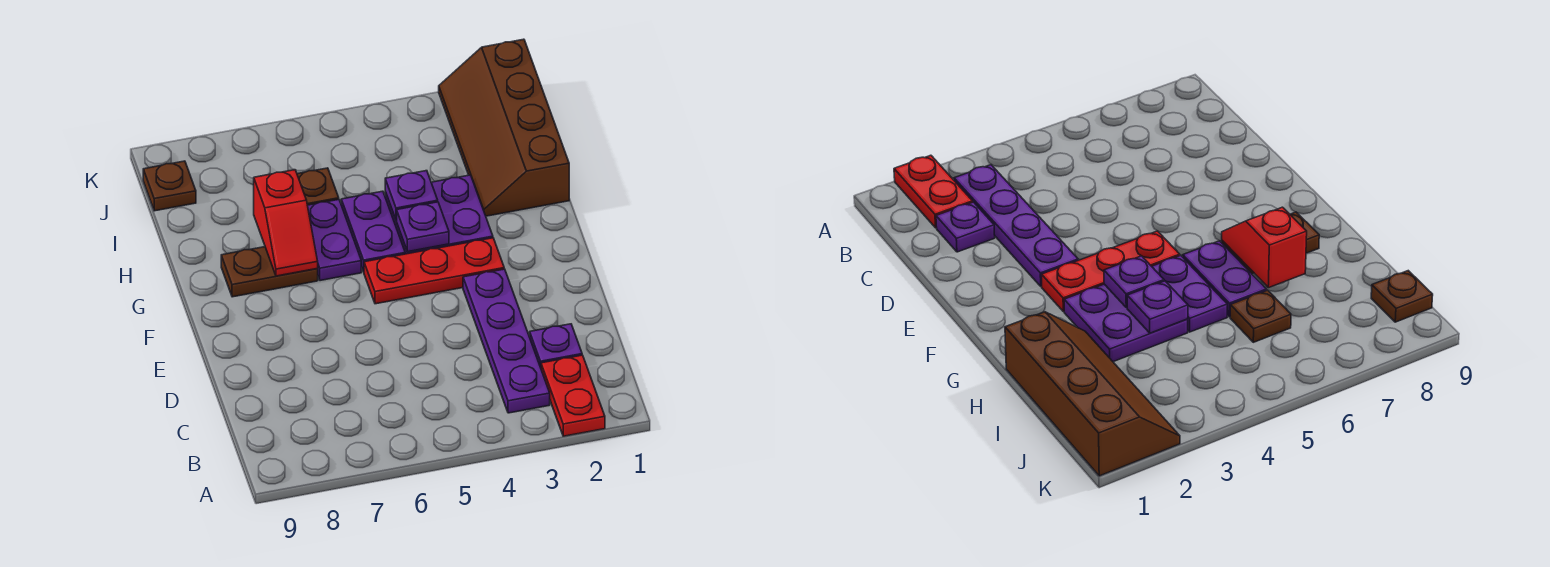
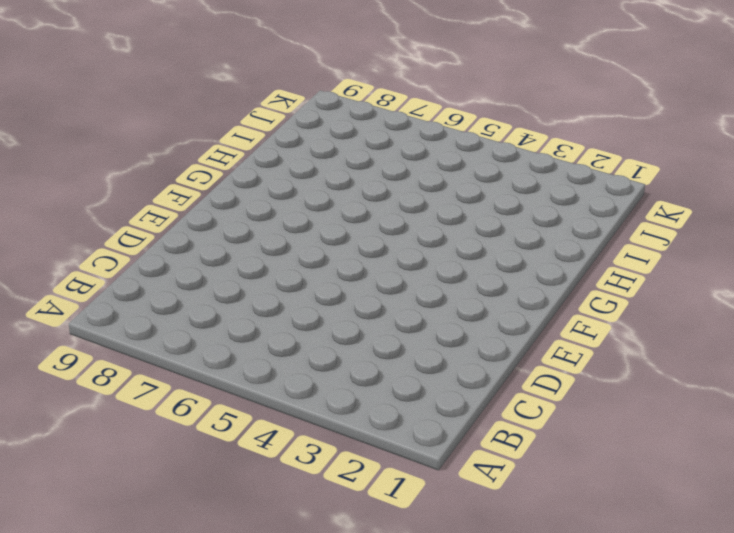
none -> red plate A2:B2 level 1
none -> purple plate B3:E3 level 1
none -> purple plate C2 level 1

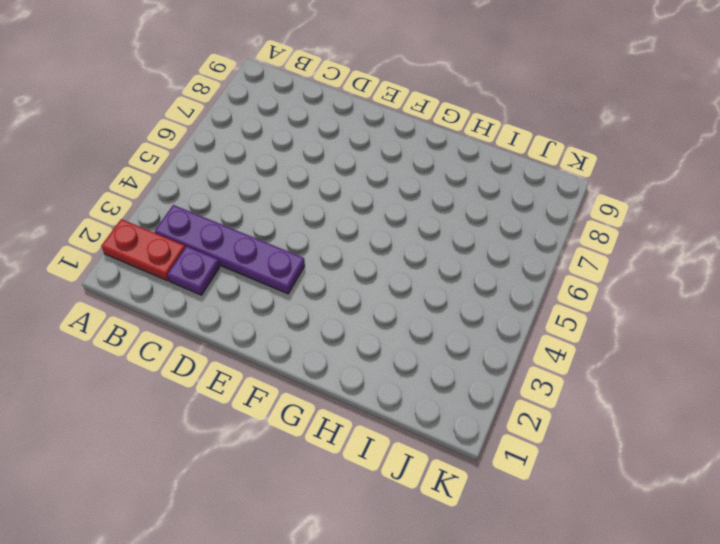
none -> red plate F3:F5 level 1
none -> purple plate G3:H4 level 1
none -> purple plate G5:H5 level 1

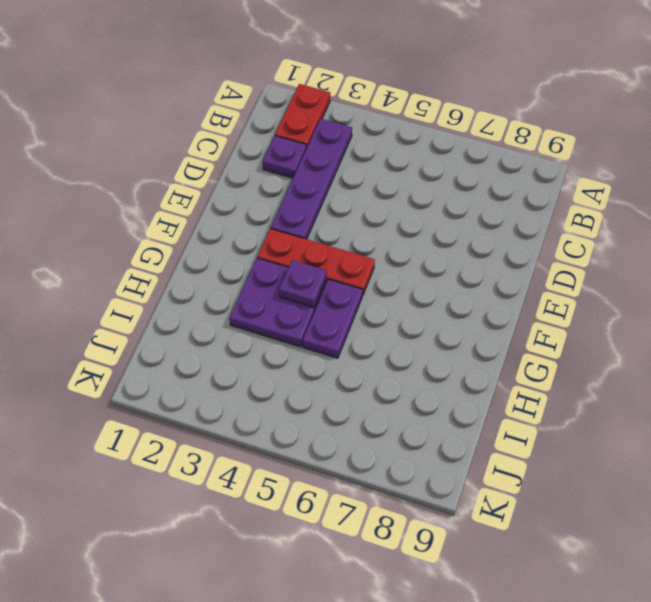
none -> purple plate G6:H6 level 1
none -> brown plate G7:G8 level 1
none -> brown slope H1:K2 level 1 top 1

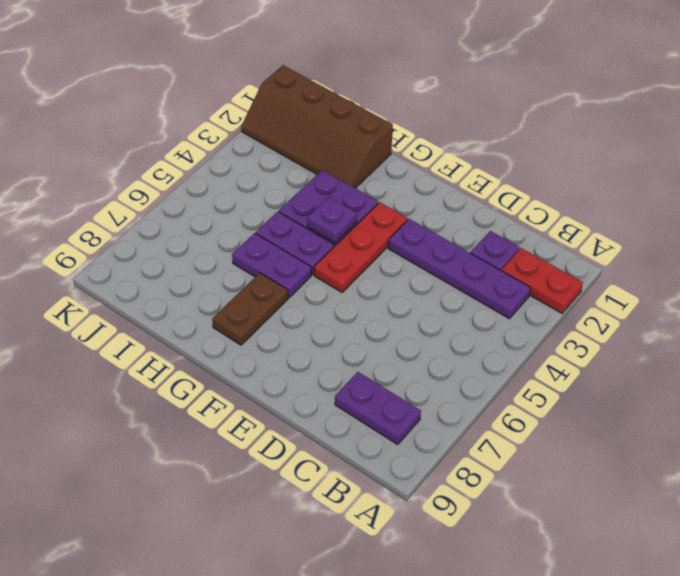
purple plate B8:C8 level 1 -> none
none -> brown plate I6 level 1
none -> brown plate J9 level 1
none -> red slope G7:H7 level 2 top H

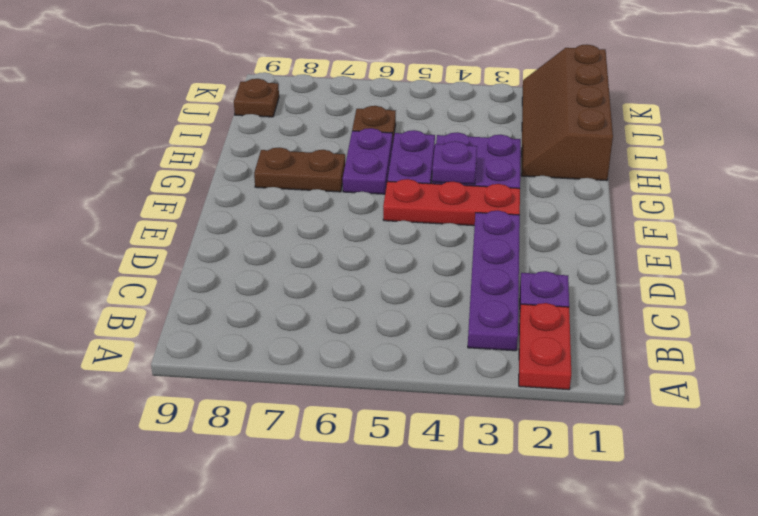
none -> red slope G7:H7 level 2 top H
none -> purple plate H4 level 2

